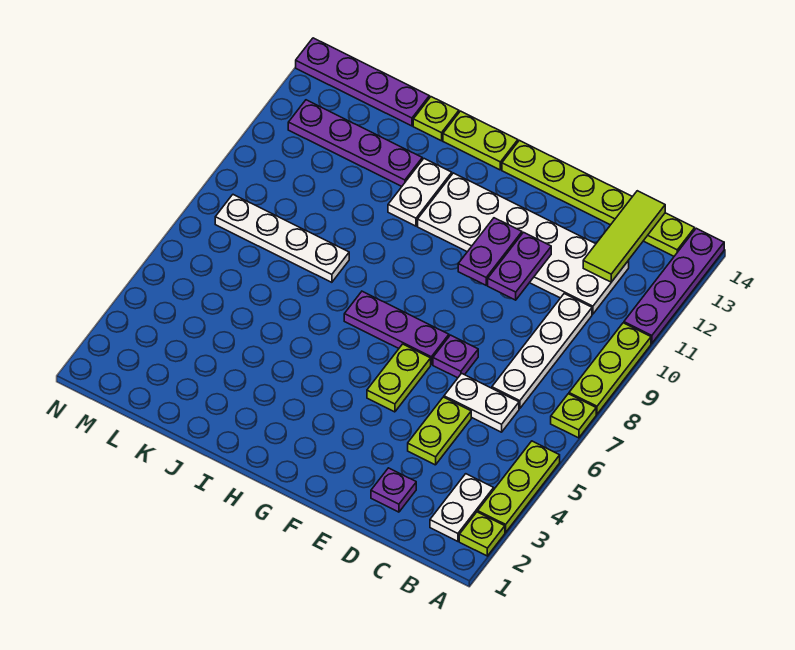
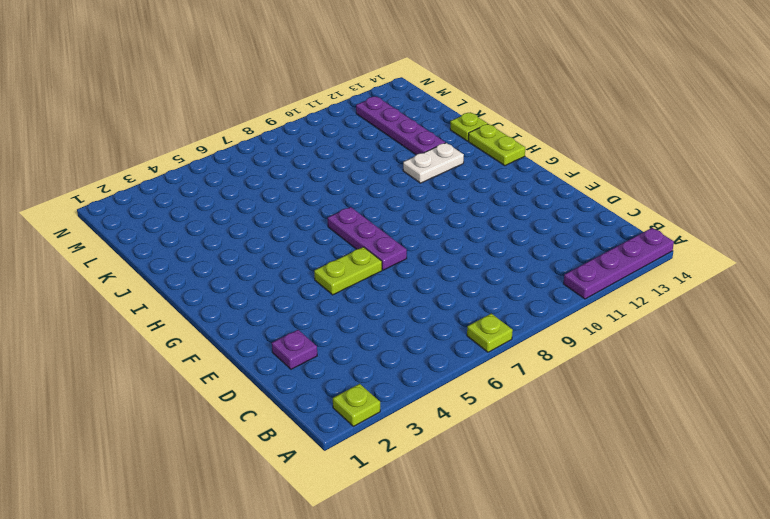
none -> lime plate A3:A5 level 1
none -> lime plate A8:A10 level 1
none -> white plate B2:B3 level 1

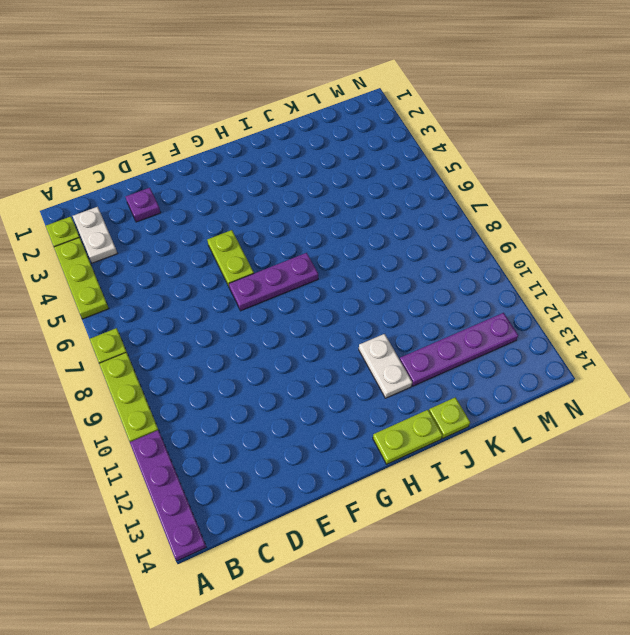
none -> lime plate B14:G14 level 1
none -> white plate C6:D6 level 1
none -> white plate C7:C10 level 1

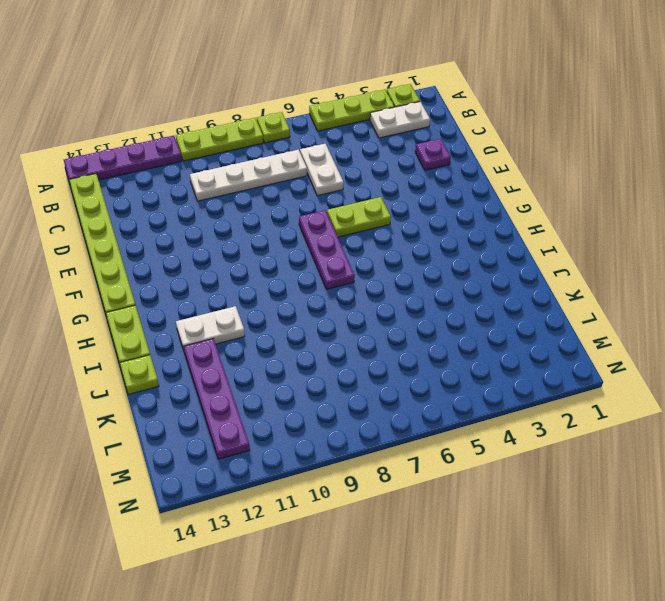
none -> white plate C11:H12 level 1
none -> lime plate D4:D5 level 1
none -> purple plate E7 level 1

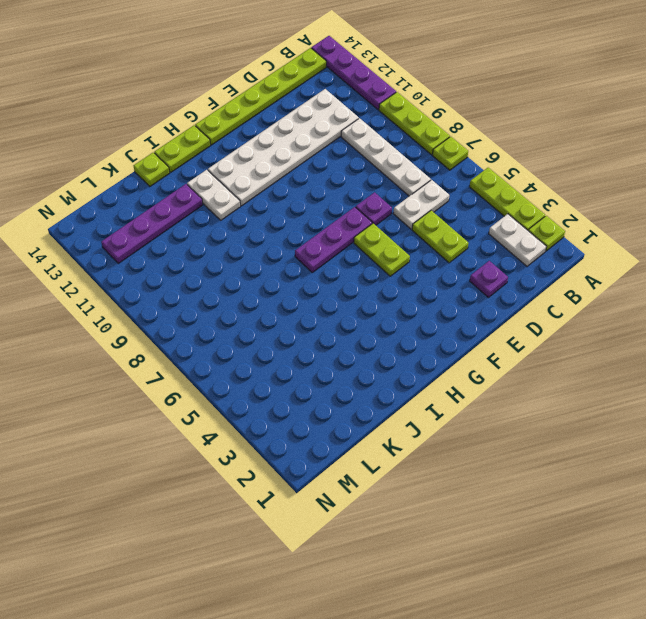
none -> white plate J8:M8 level 1
none -> purple plate K14:N14 level 1
none -> lime tile C12:C14 level 2

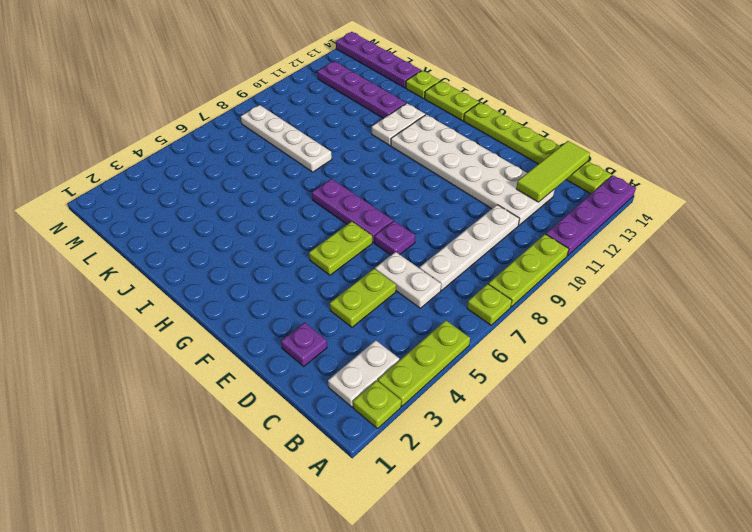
none -> purple plate E10:E11 level 2
none -> purple plate F10:F11 level 2

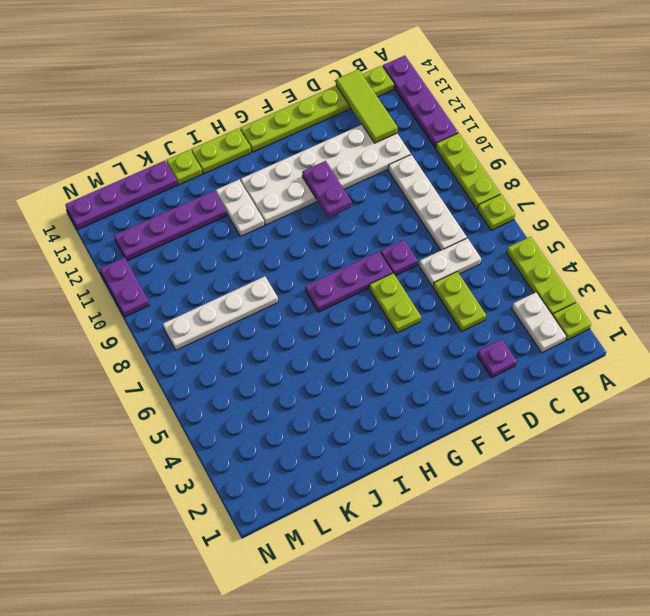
purple plate N10:N11 level 1 -> purple plate E10:E11 level 2

